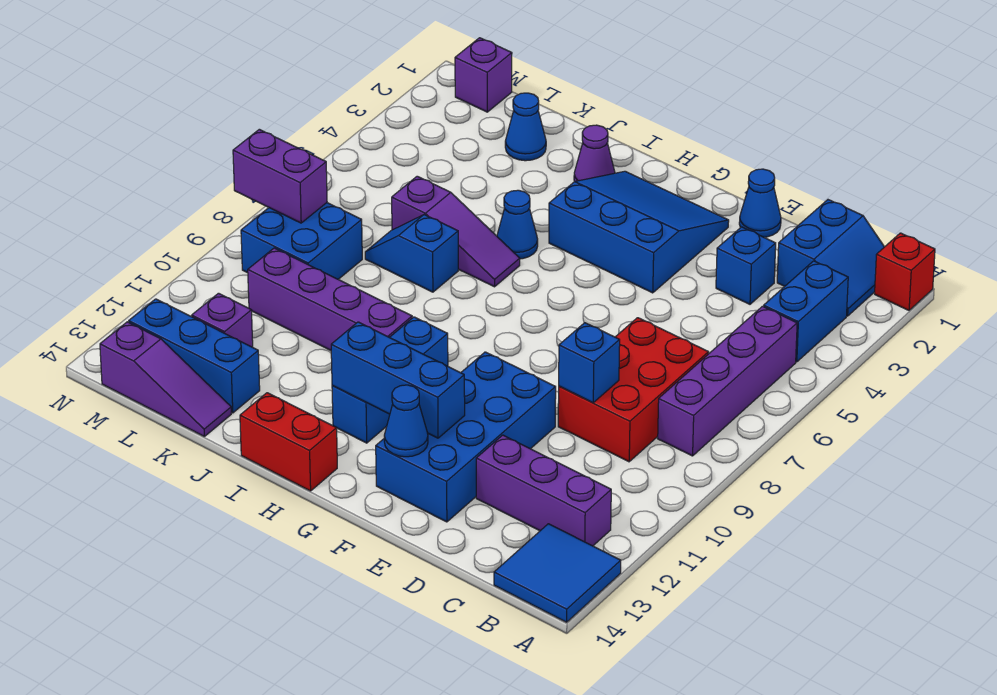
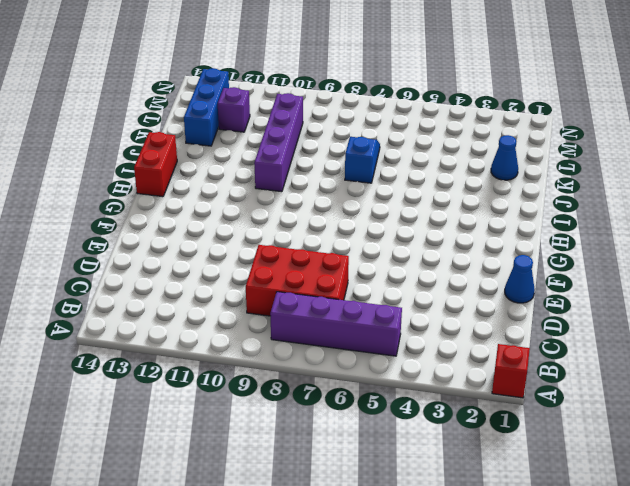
none -> blue tile A13:B14 level 1
none -> blue slope B1:C2 level 1 top C
none -> blue brick B3:B4 level 1

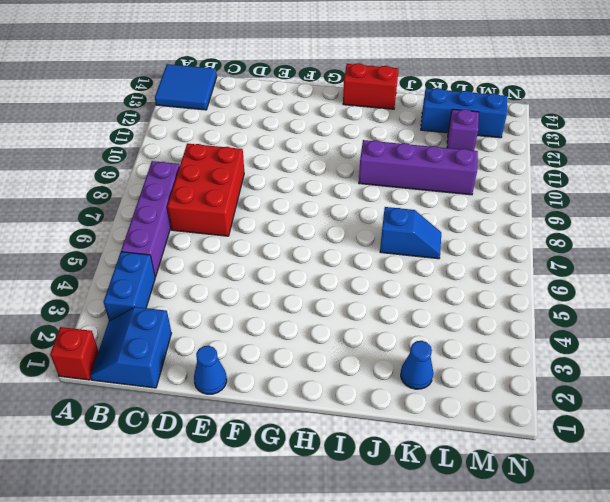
none -> purple brick B12:D12 level 1
none -> blue brick D3 level 1
none -> blue brick E10:F13 level 1

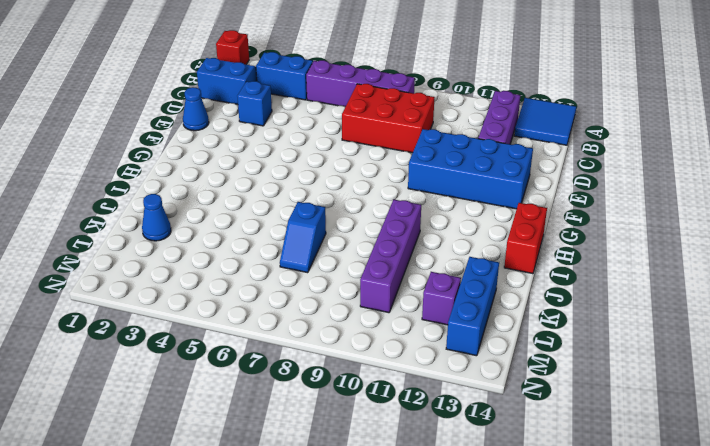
none -> blue slope F2:H4 level 1 top 4
none -> blue brick H10:H12 level 1
none -> purple cone I2 level 1

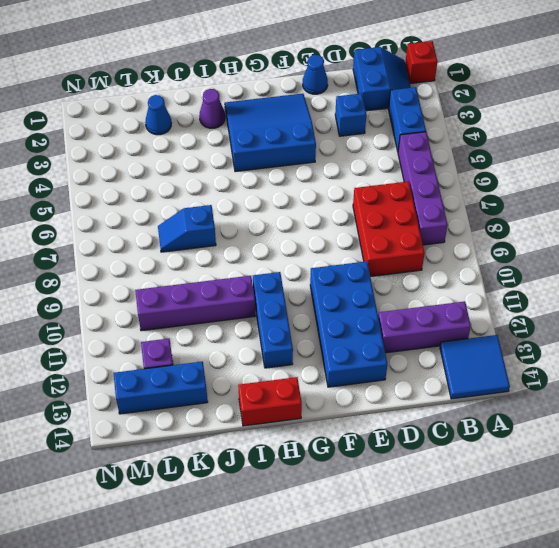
none -> blue cone I5 level 1
none -> purple slope I6:K6 level 1 top K
none -> purple slope K14:M14 level 1 top M

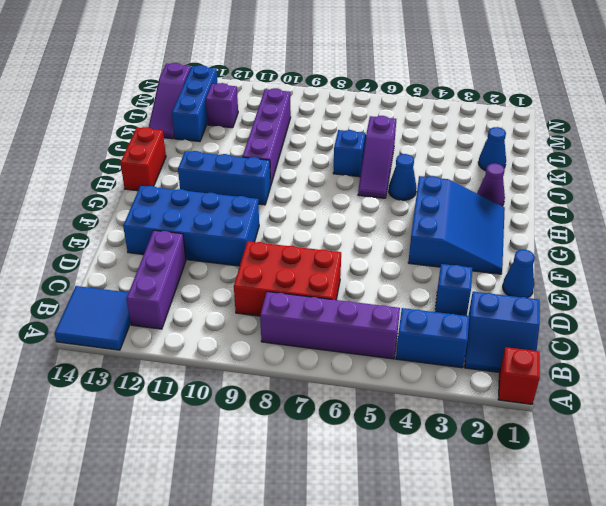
none -> blue brick L8:M9 level 1
none -> purple brick M1 level 1
none -> blue brick D9 level 2

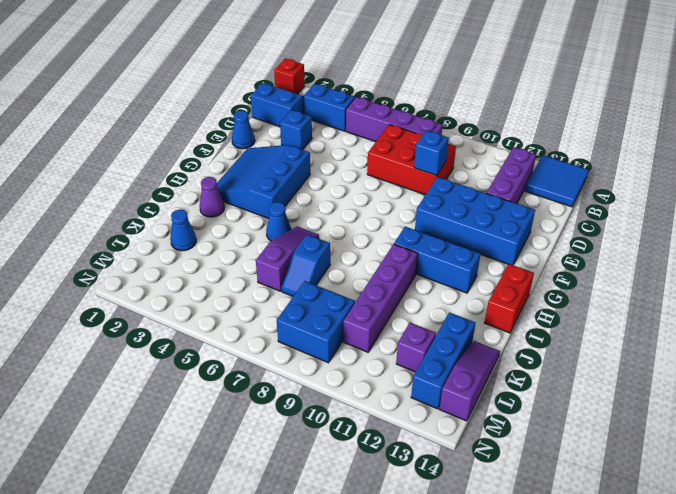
none -> purple brick M1 level 1
none -> blue brick F12:H12 level 2
none -> blue cone F13 level 2

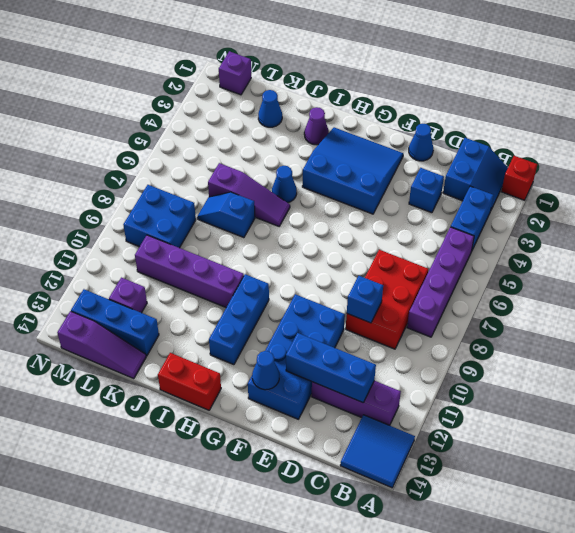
blue brick C12:E12 level 2 -> blue brick F12:H12 level 2
none -> purple brick M8:N8 level 2

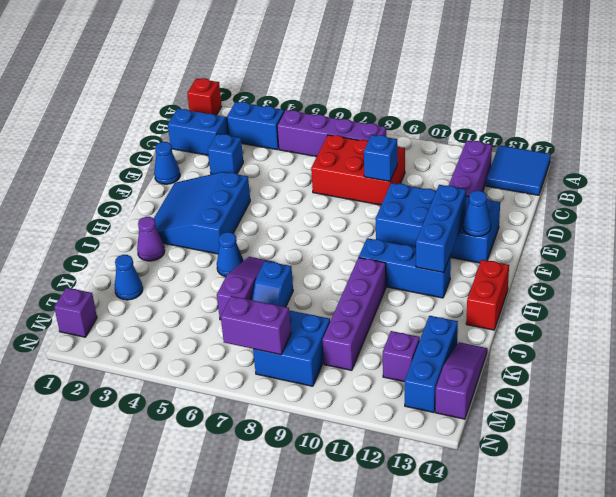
purple brick M7:M8 level 2 -> purple brick M8:N8 level 2

